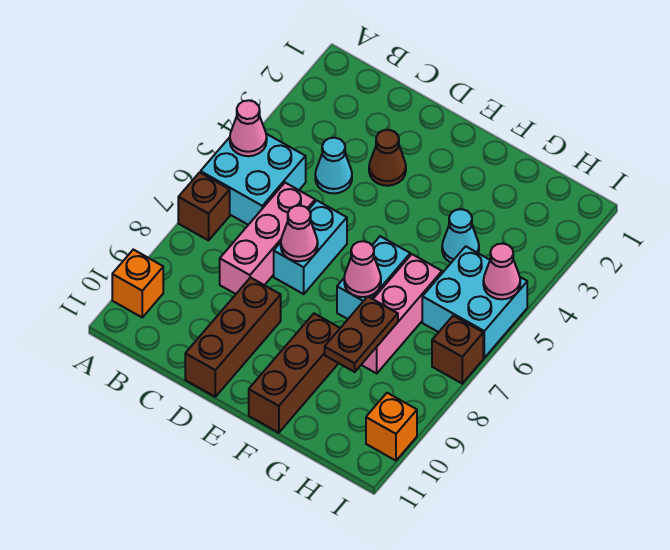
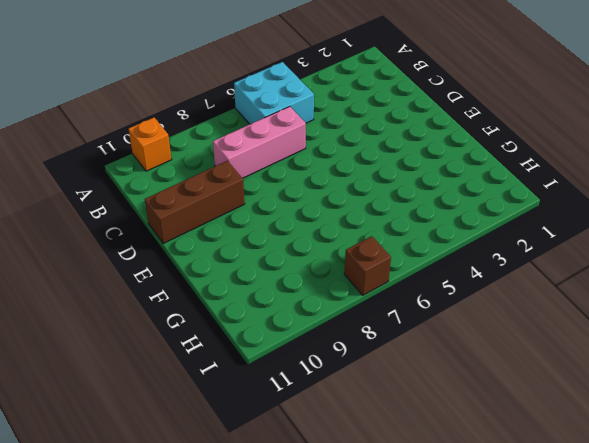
none -> brown brick A7 level 1
none -> cyan cone C4 level 1
none -> brown cone D3 level 1

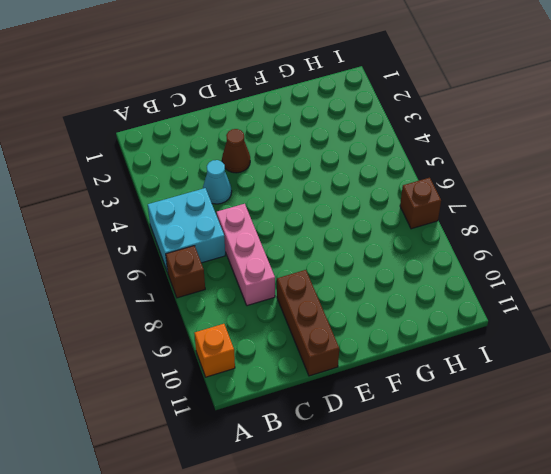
none -> cyan brick D6:D7 level 1
none -> cyan brick F6:F7 level 1
none -> brown brick F9:F11 level 1

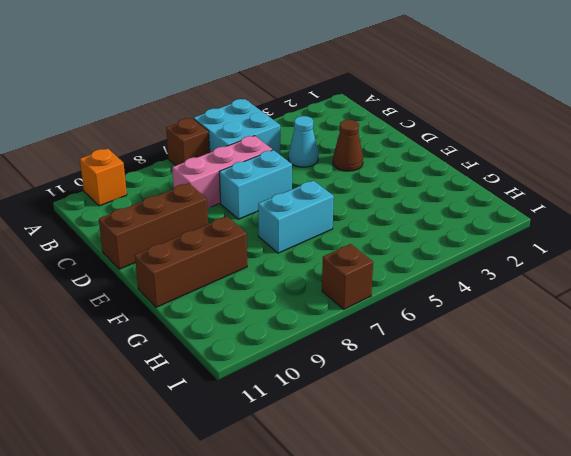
none -> cyan cone G4 level 1
none -> pink brick G6:G8 level 1
none -> cyan brick H5:I6 level 1

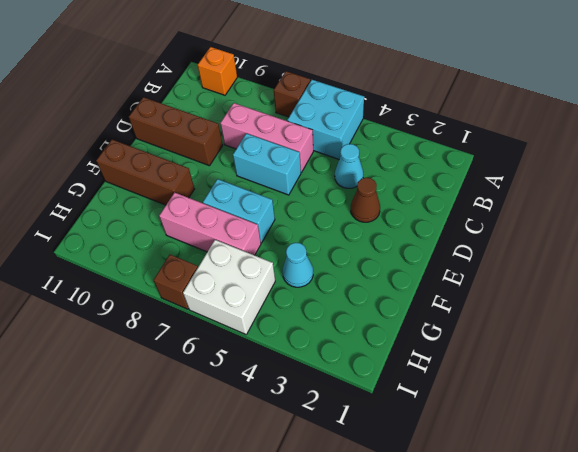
white brick H5:I6 level 1 -> cyan brick H5:I6 level 1
none -> orange brick I10 level 1
none -> pink cone A5 level 2
none -> pink cone D7 level 2

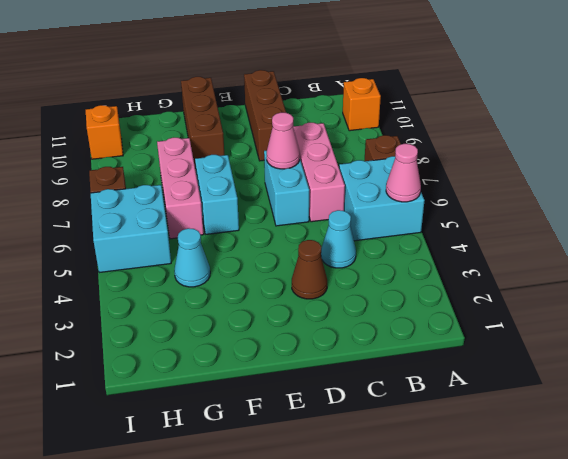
none -> pink cone F7 level 2
none -> brown plate G8:G9 level 2
none -> pink cone I5 level 2

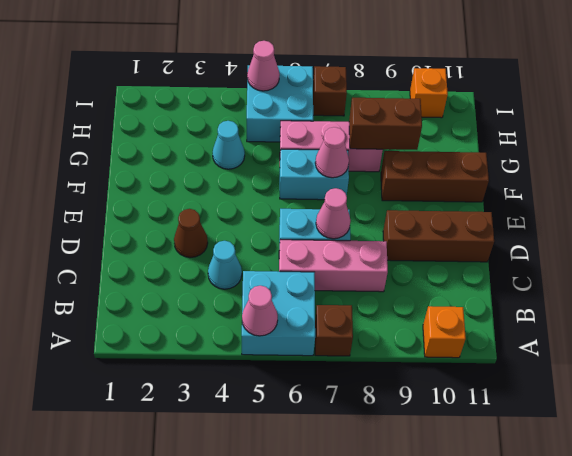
brown brick G8:G9 level 2 -> brown plate G8:G9 level 2

